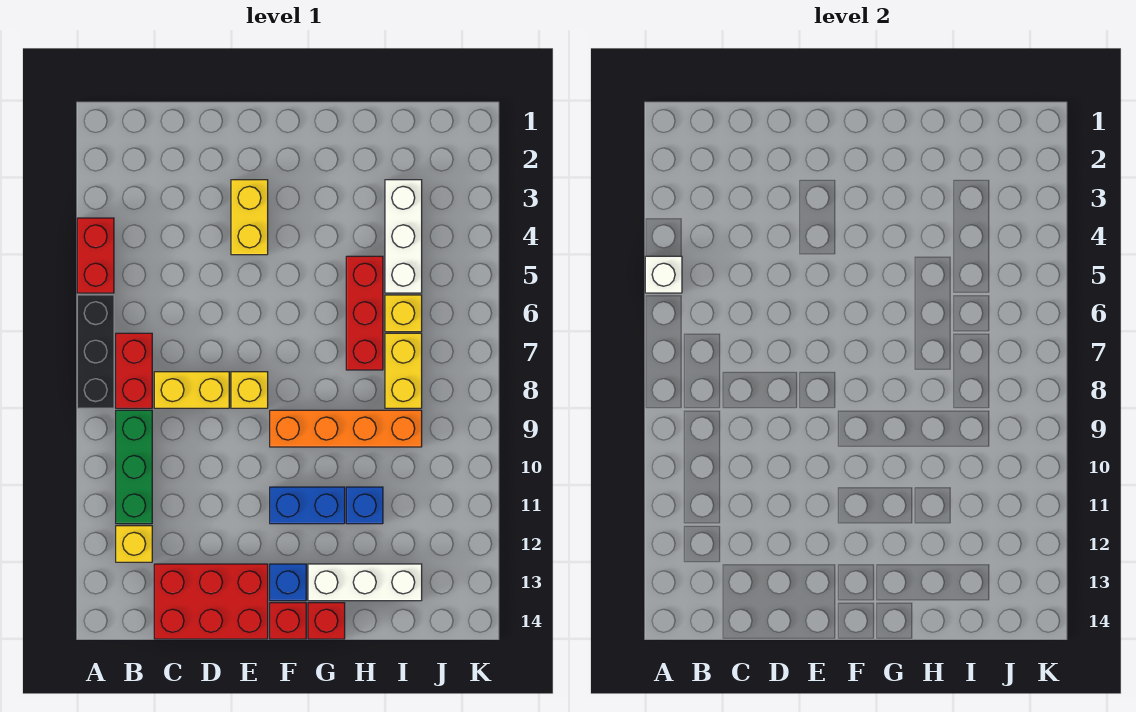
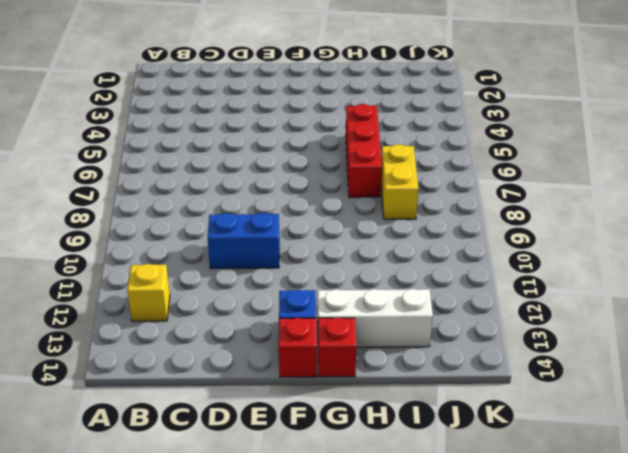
blue brick D10:E10 level 1 -> blue brick F11:G11 level 1
none -> red brick A4:A5 level 1
none -> black brick A6:A8 level 1
none -> red brick B7:B8 level 1

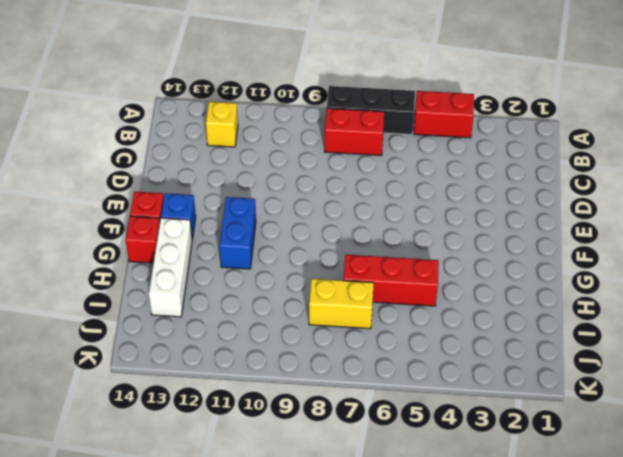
none -> green brick B9:B11 level 1
none -> yellow brick C8:D8 level 1
none -> red brick C13:E14 level 1

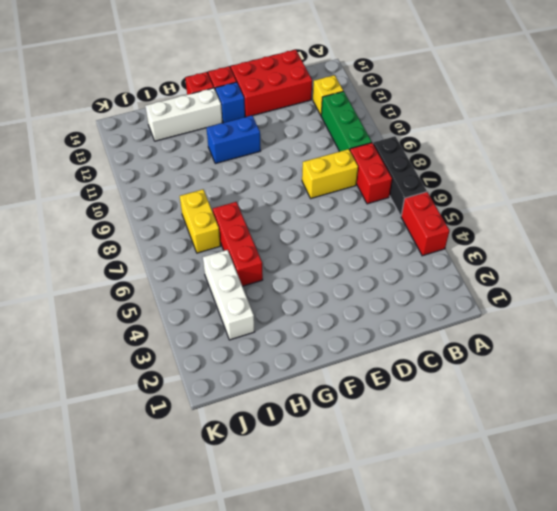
none -> yellow brick E3:E4 level 1
none -> yellow brick E8 level 1
none -> orange brick F9:I9 level 1

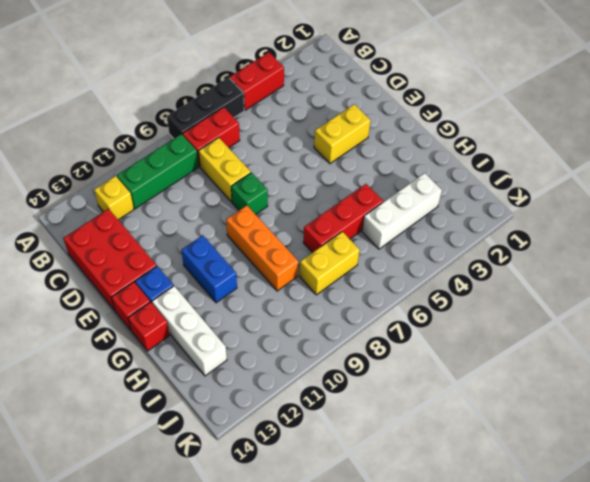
green brick E8 level 1 -> yellow brick E8 level 1
orange brick F9:H9 level 1 -> orange brick F9:I9 level 1
none -> blue brick H11 level 1
none -> yellow brick I6 level 1
none -> white brick A5 level 2

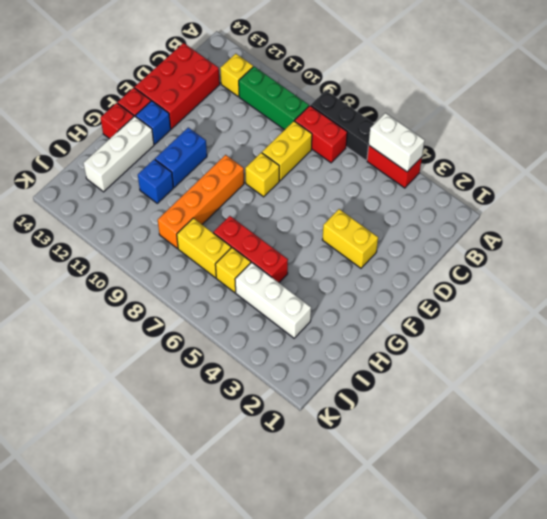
white brick A4:A5 level 2 -> white brick A5 level 2

